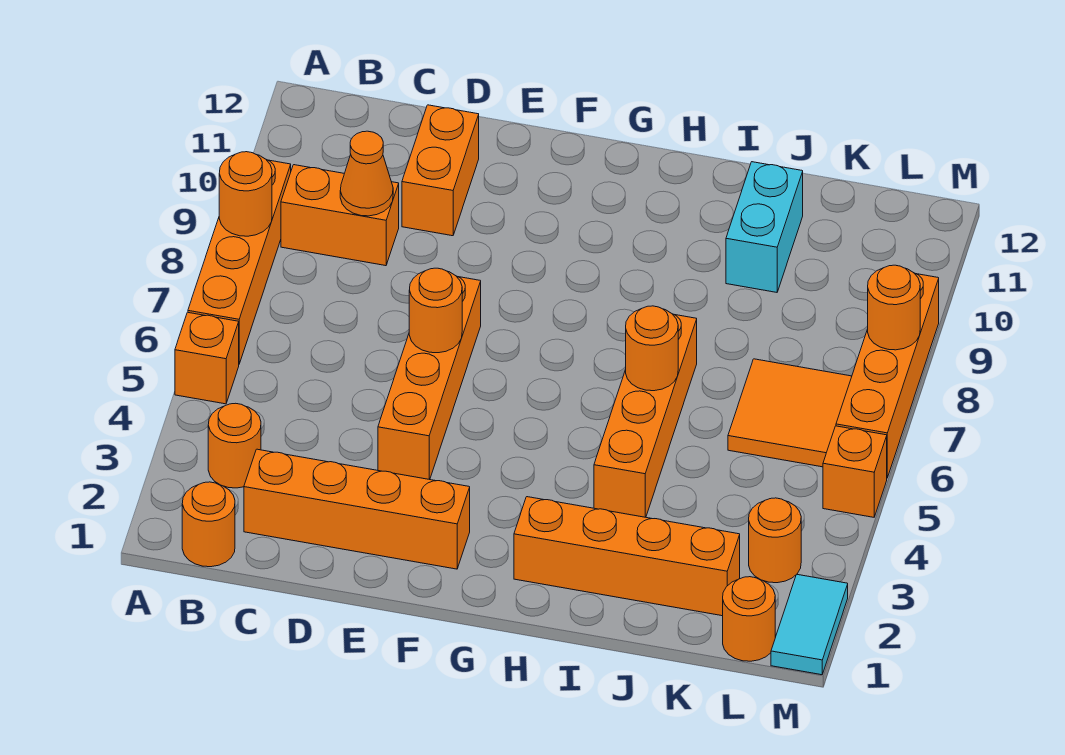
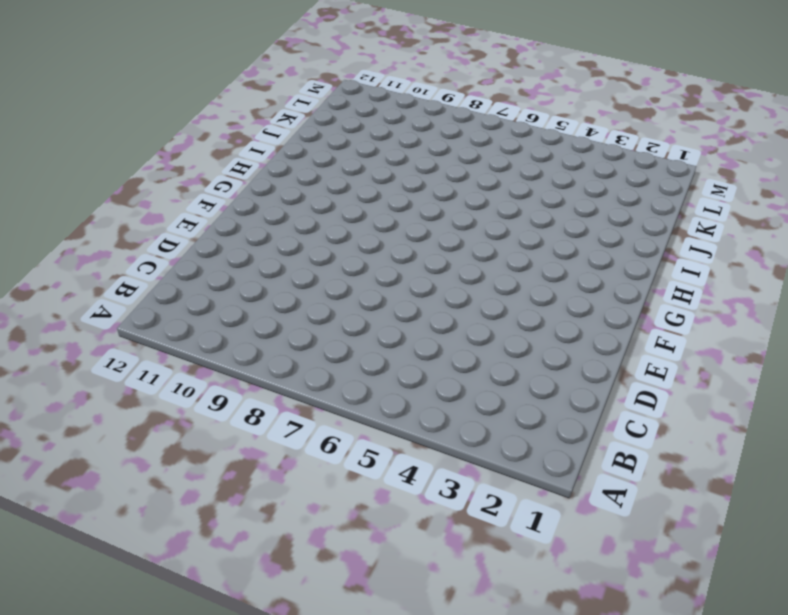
none -> orange brick A5 level 1
none -> orange brick A6:A9 level 1
none -> orange round brick B1 level 1

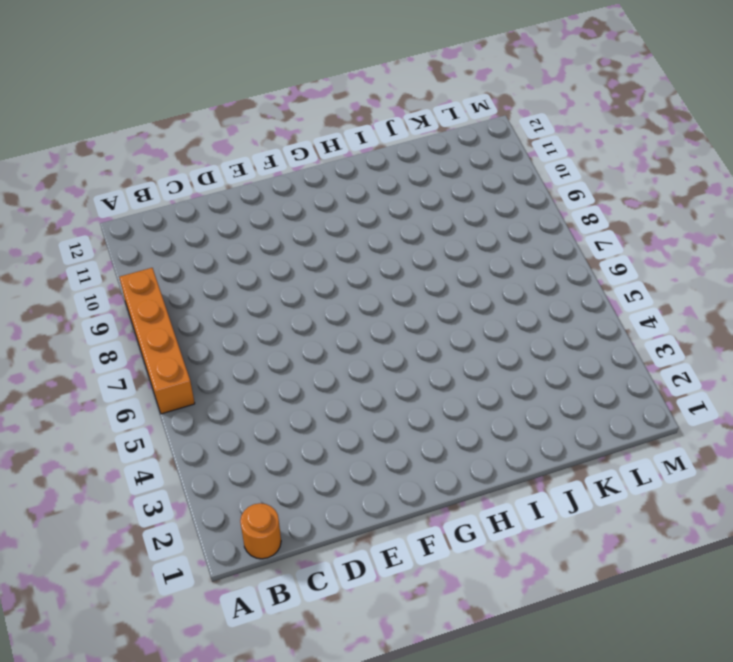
none -> orange brick A5 level 1
none -> orange round brick B3 level 1
none -> orange brick B9:C9 level 1

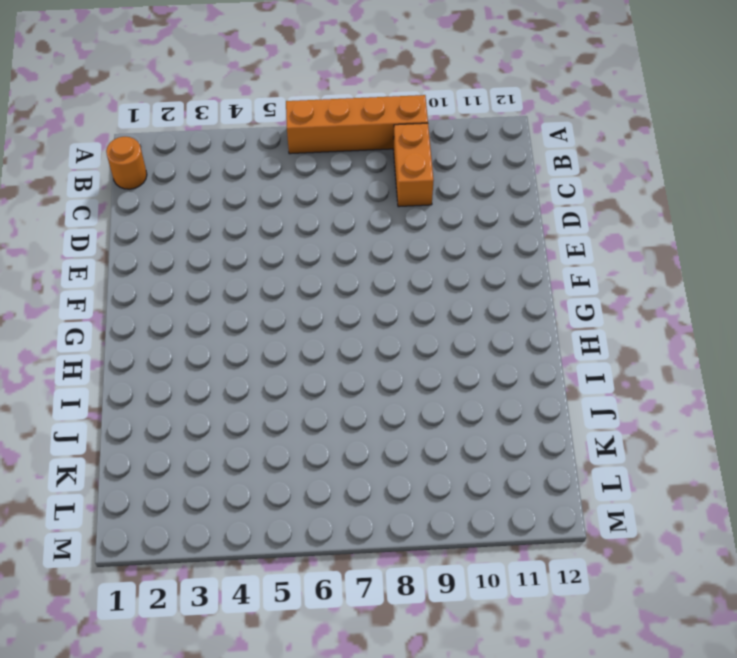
none -> orange brick A5 level 1
none -> orange round brick B3 level 1
none -> orange brick C2:F2 level 1

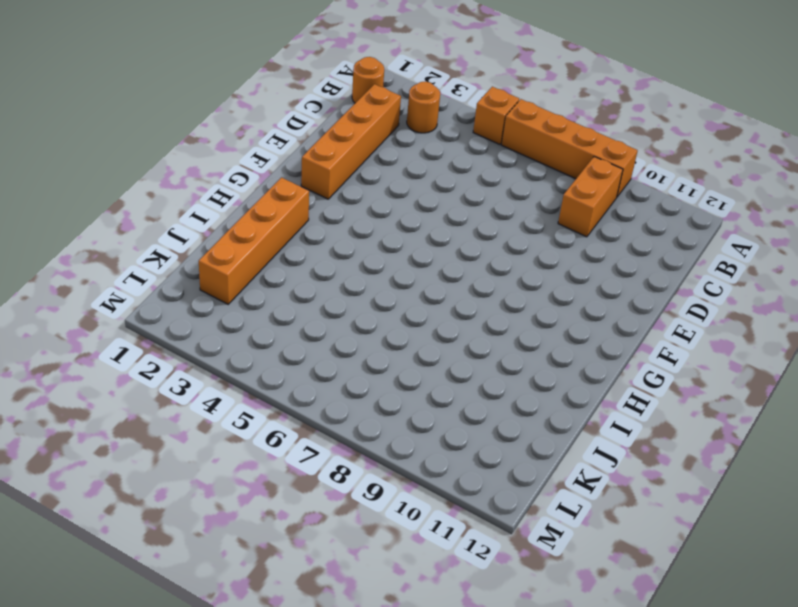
none -> orange brick D10:D11 level 1
none -> orange brick E4:E7 level 1
none -> orange brick I4:I7 level 1

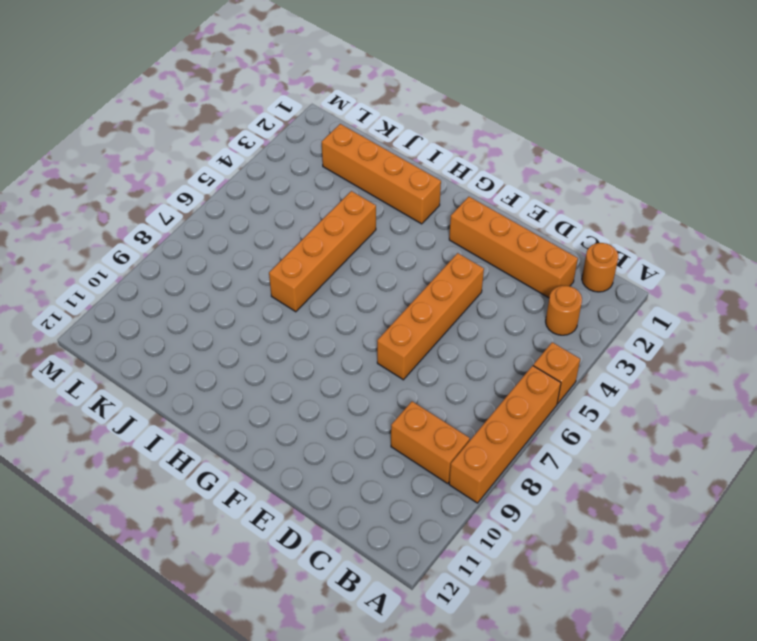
none -> orange brick D10:D11 level 1
none -> cyan brick J10:J11 level 1
none -> orange tile K6:L7 level 1

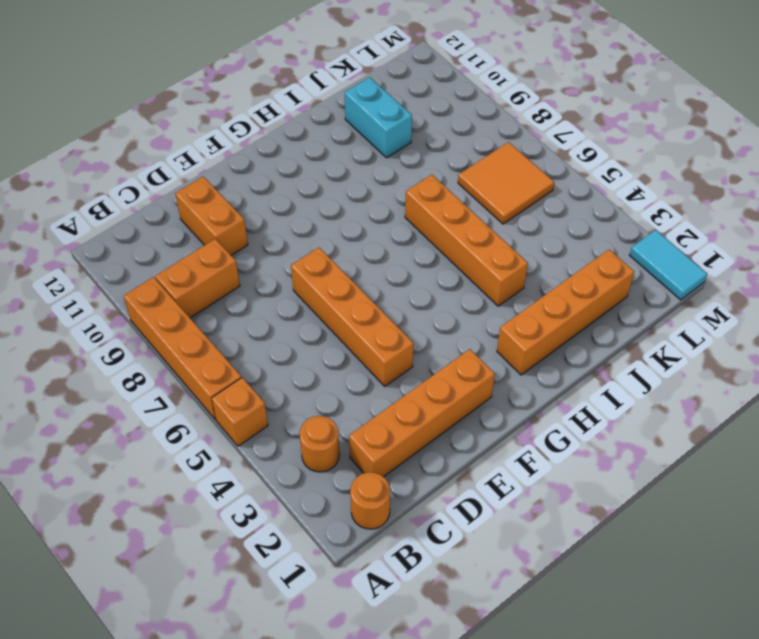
none -> orange round brick L1 level 1
none -> orange round brick L3 level 1
none -> orange brick M5 level 1

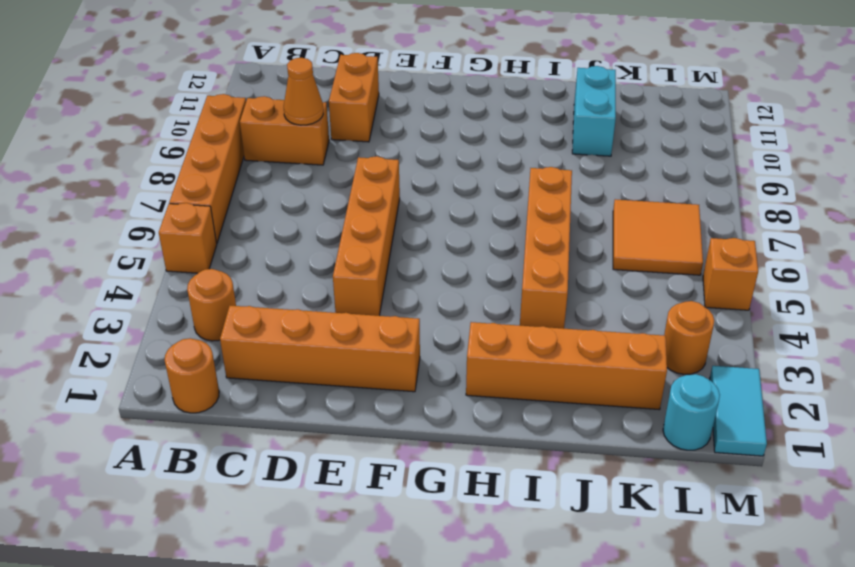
cyan round brick L1 level 1 -> orange round brick L1 level 1
none -> orange brick M6:M9 level 1
none -> orange round brick A8 level 2
none -> orange round brick E6 level 2

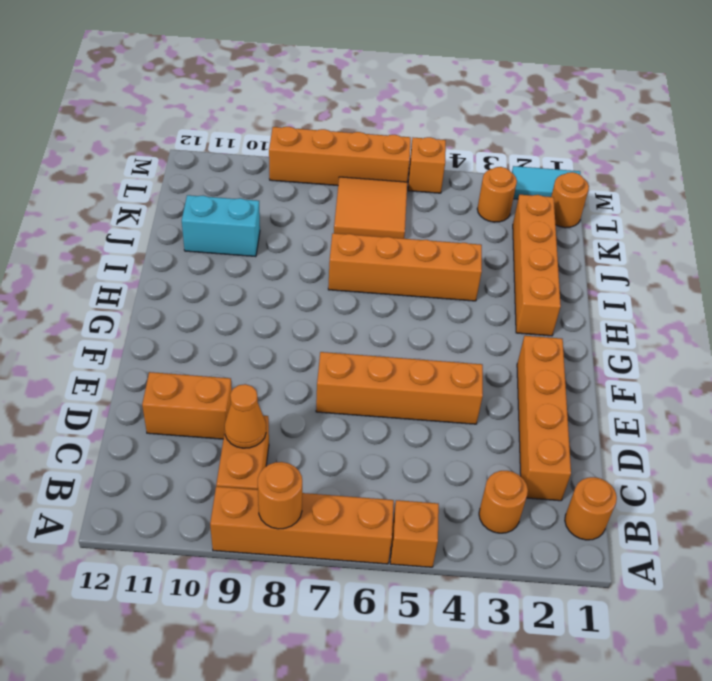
none -> orange round brick E6 level 2
none -> orange round brick I6 level 2
none -> orange round brick M8 level 2

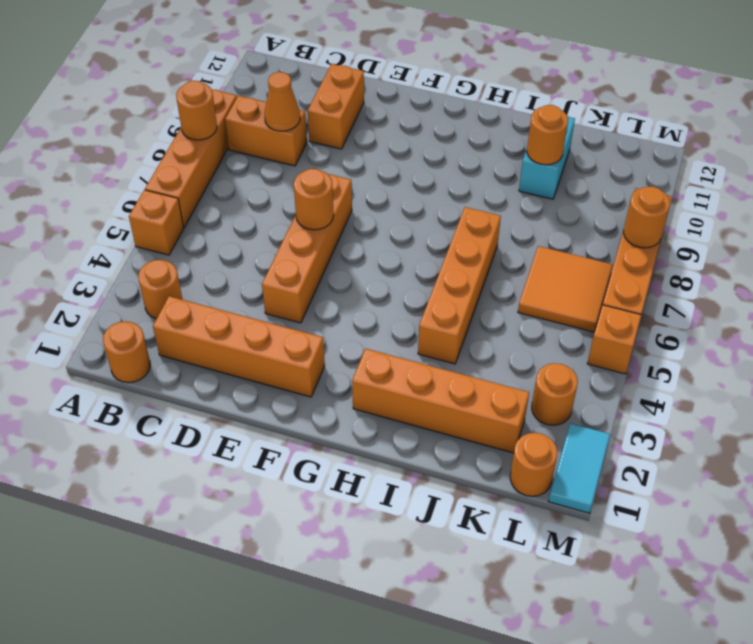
orange round brick J10 level 2 -> orange round brick I6 level 2

